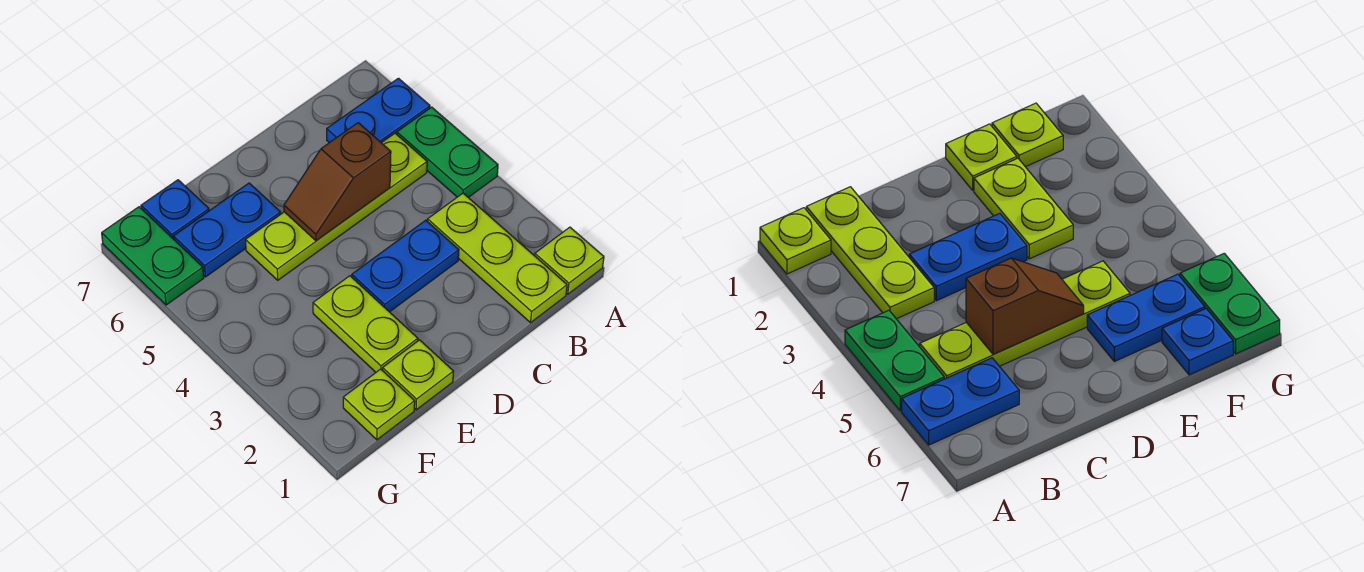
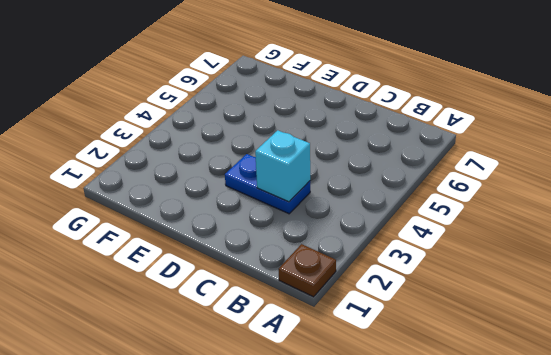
brown plate A1 level 1 -> lime plate A1 level 1
cyan brick C3 level 2 -> none
none -> green plate A4:A5 level 1
none -> blue plate A6:B6 level 1
none -> lime plate B1:B3 level 1

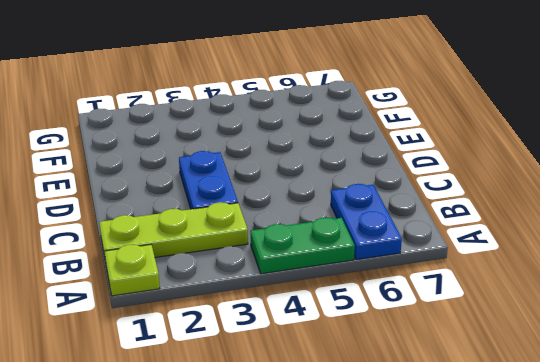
none -> lime plate B5:E5 level 1
none -> lime plate E1 level 1
none -> lime plate E2:E3 level 1

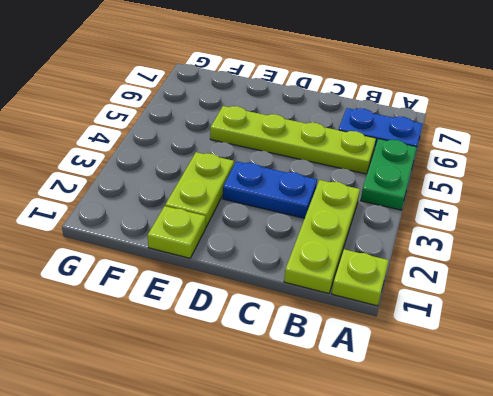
none -> blue plate E6:F6 level 1
none -> lime plate F1 level 1
none -> blue plate F7 level 1

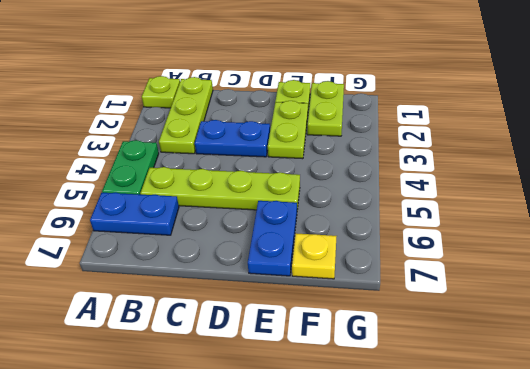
blue plate E6:E7 level 1 -> blue plate E6:F6 level 1
lime plate F1:F2 level 1 -> lime plate F1 level 1
yellow plate F7 level 1 -> blue plate F7 level 1
none -> green plate G6:G7 level 1
none -> brown slope C5:D5 level 2 top C

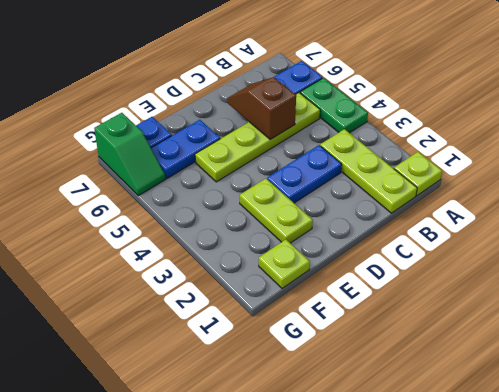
brown slope C5:C6 level 2 top 5 -> brown slope C5:D5 level 2 top C
green slope G6:G7 level 1 top 7 -> green plate G6:G7 level 1
none -> lime plate E1 level 1

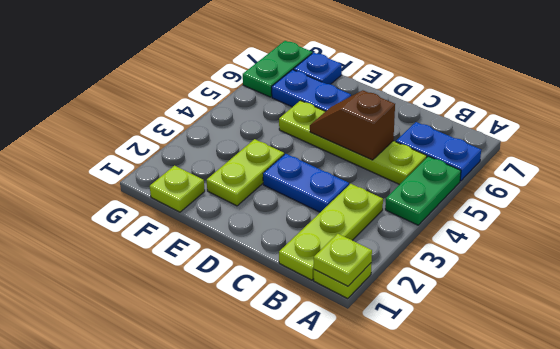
lime plate A1 level 2 -> lime plate E1 level 1

